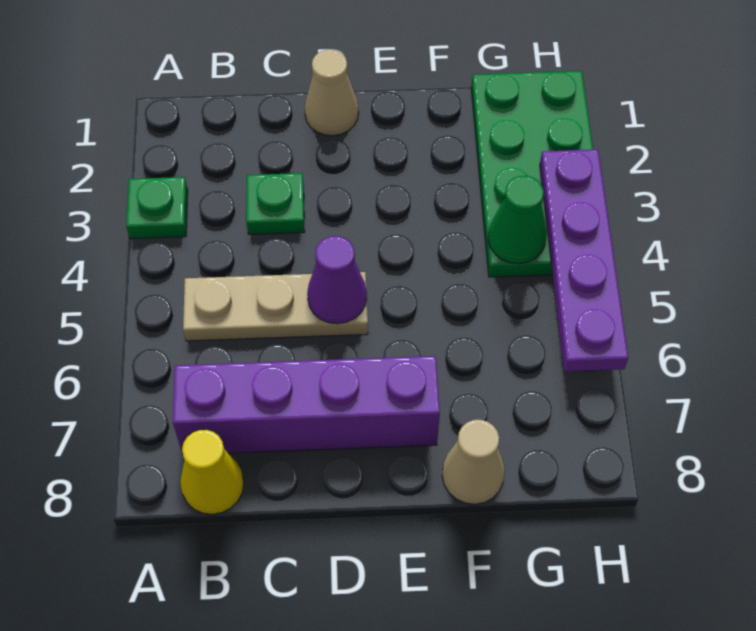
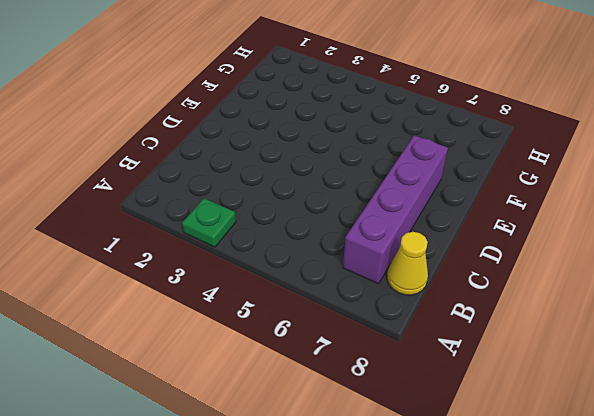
none -> tan plate B5:D5 level 1
none -> green plate C3 level 1

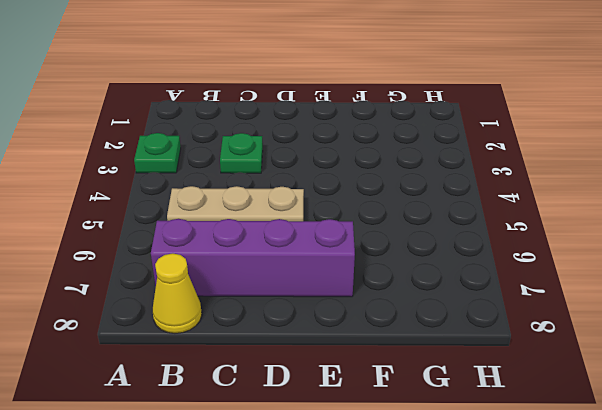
none -> tan cone D1 level 1
none -> tan cone F8 level 1

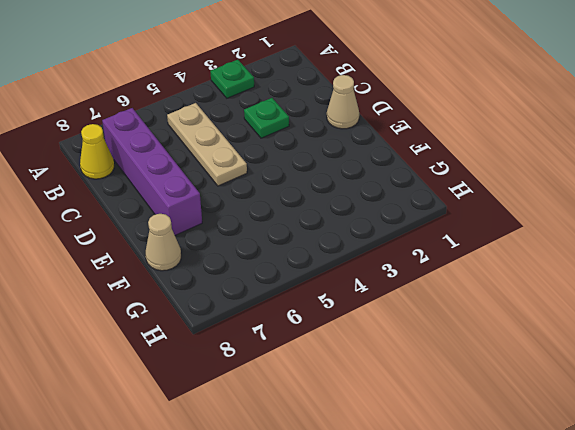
none -> green plate G1:H4 level 1
none -> purple cone D5 level 2

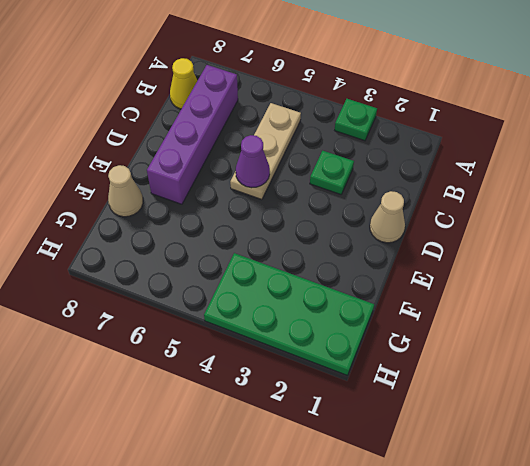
none -> green cone G4 level 2
none -> purple plate H3:H6 level 2

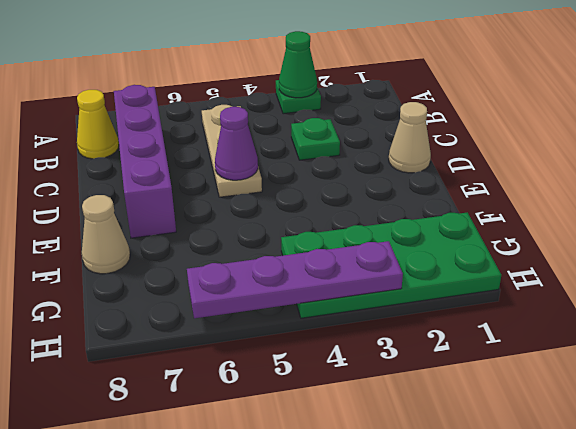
green cone A3 level 2 -> green cone G4 level 2

